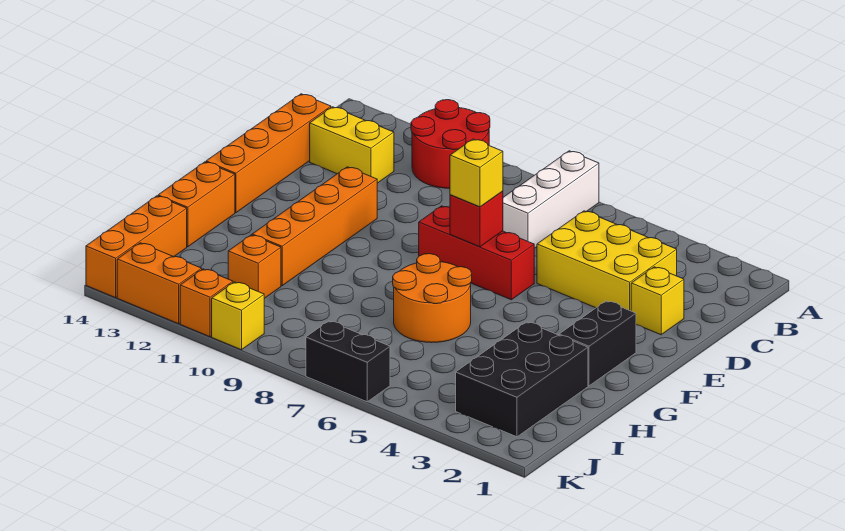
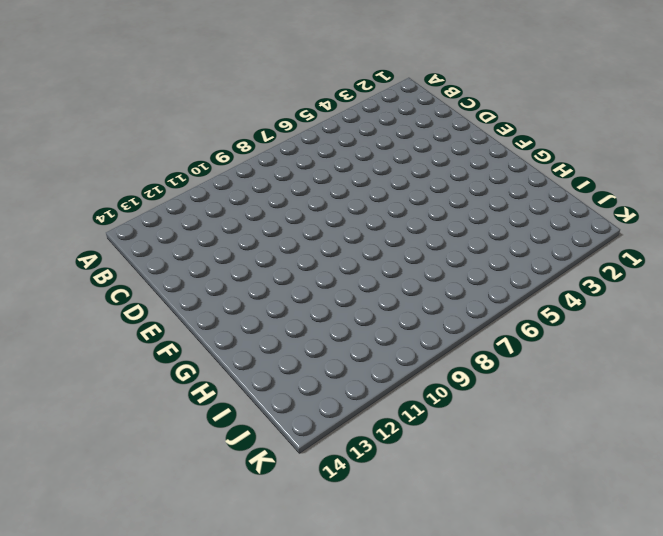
none -> white brick A7:C7 level 1
none -> red round brick A10:B11 level 1
none -> yellow brick C3:D5 level 1

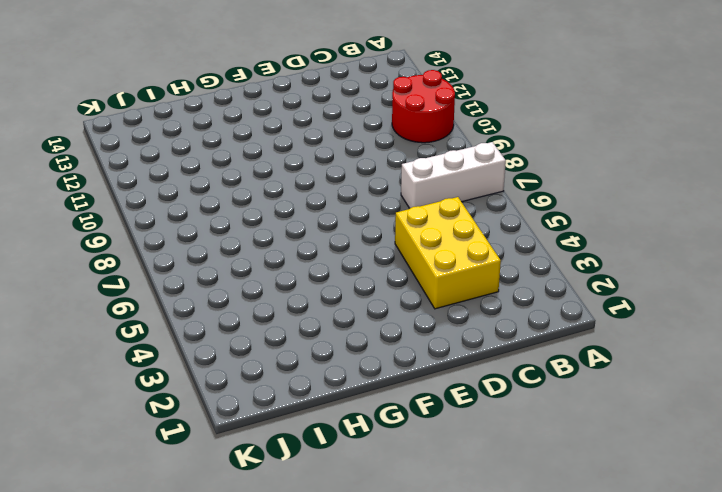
none -> yellow brick C12:C13 level 1
none -> orange brick C14:F14 level 1
none -> yellow brick D2 level 1

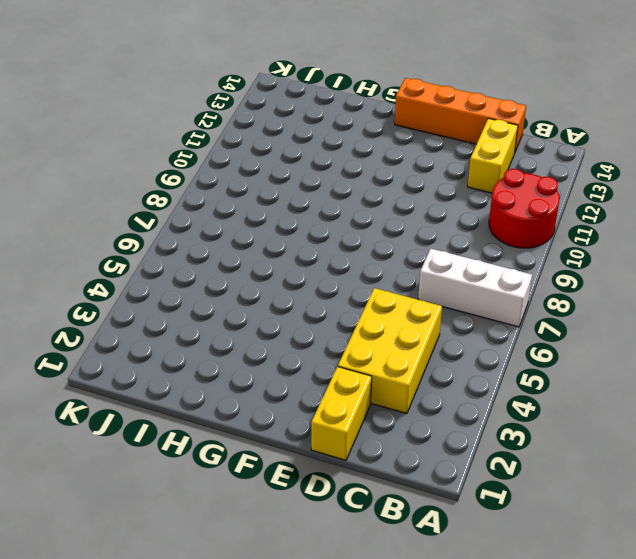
yellow brick D1:D2 level 1 -> yellow brick D2 level 1
none -> red brick E6:E8 level 1
none -> orange brick E11:H11 level 1
none -> black brick F2:G2 level 1

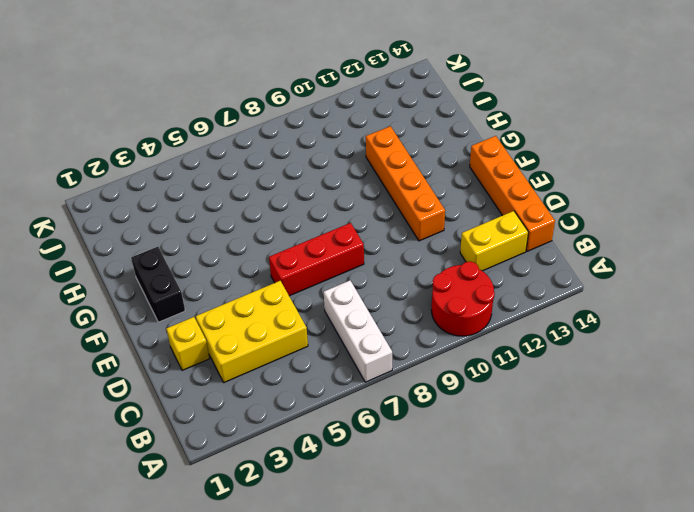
none -> orange round brick G6:H7 level 1
none -> orange brick G14:H14 level 1
none -> black brick H2:J3 level 1

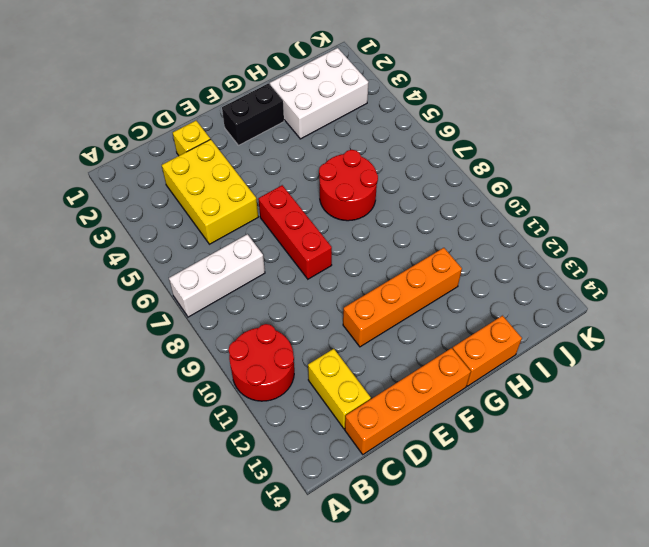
red round brick G6:H7 level 1 -> orange round brick G6:H7 level 1
white brick H2:J3 level 1 -> black brick H2:J3 level 1
none -> orange brick I11 level 1
none -> orange brick I14:K14 level 1
none -> black brick K6:K7 level 1

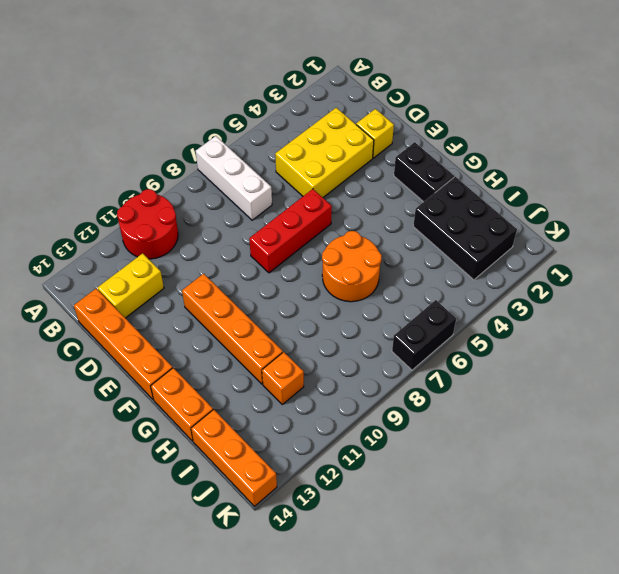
none -> yellow brick K10 level 1
none -> orange brick K11 level 1
none -> orange brick K12:K13 level 1

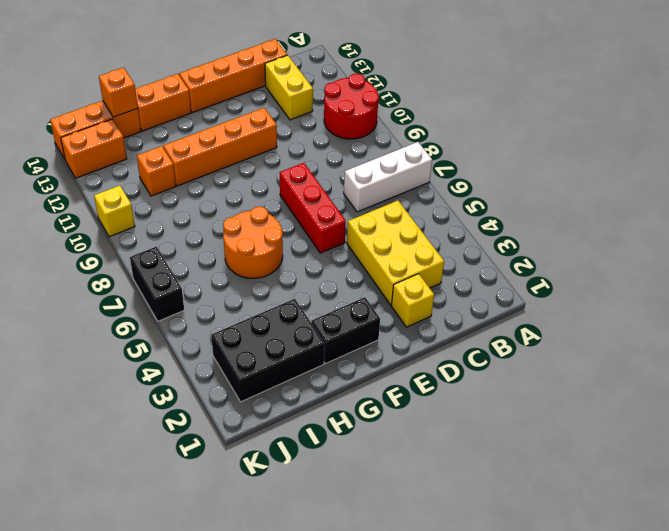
orange brick I14 level 2 -> orange brick K11 level 1
orange brick J13:K13 level 1 -> orange brick K12:K13 level 1
none -> red brick E7 level 2
none -> yellow brick E7 level 3

